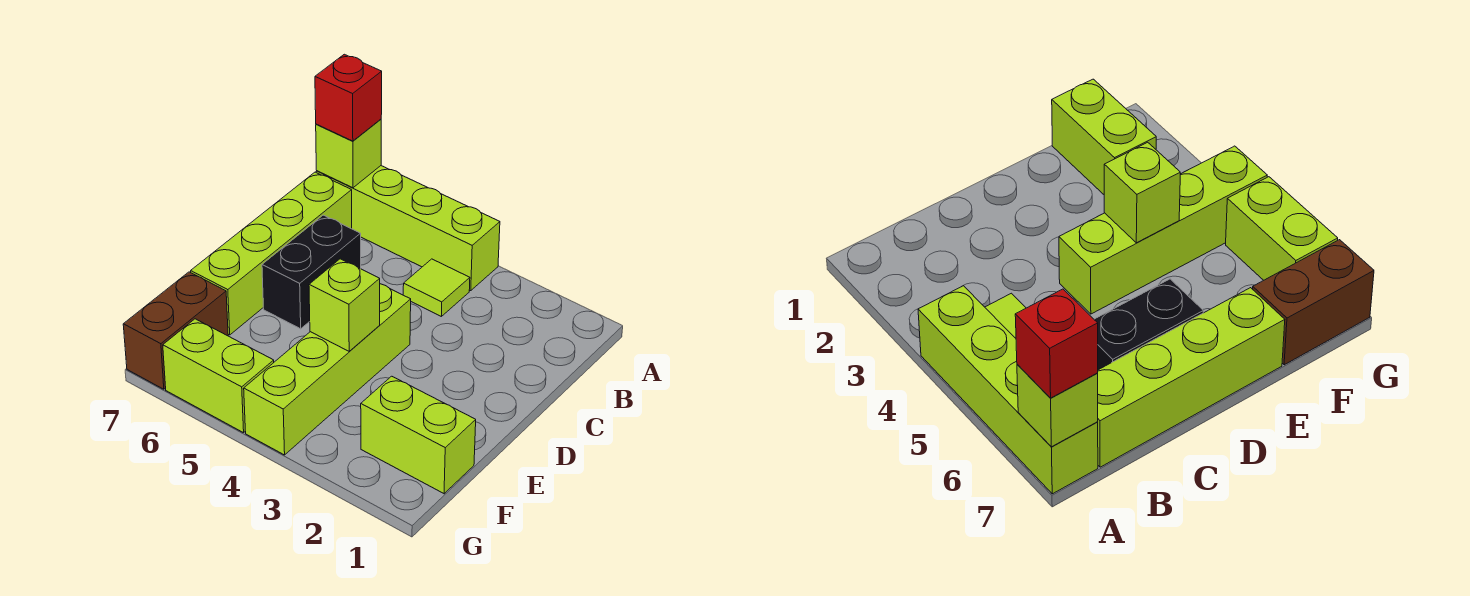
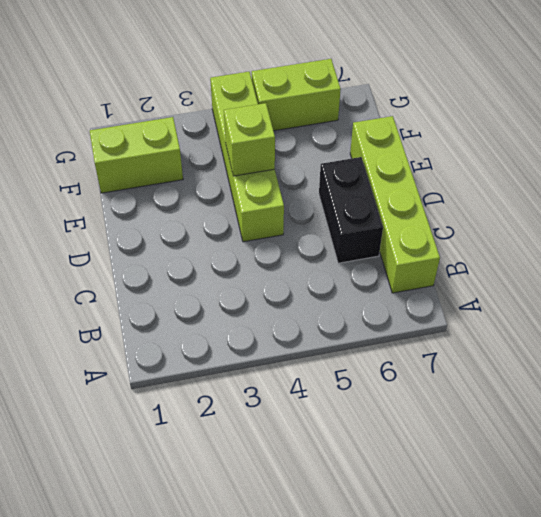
none -> lime brick A4:A7 level 1
none -> lime tile B4 level 1

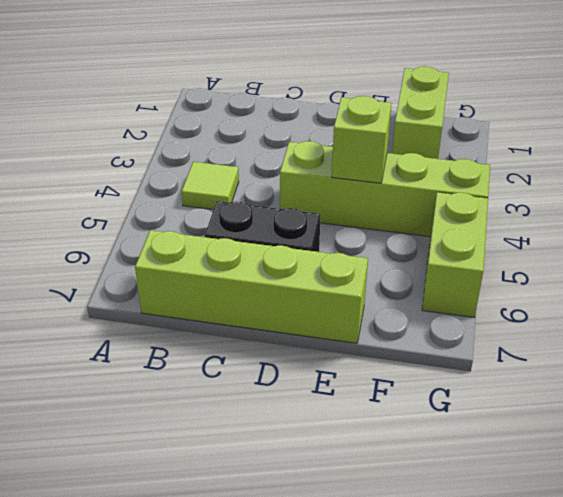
none -> lime brick A4:A7 level 1
none -> brown brick F7:G7 level 1

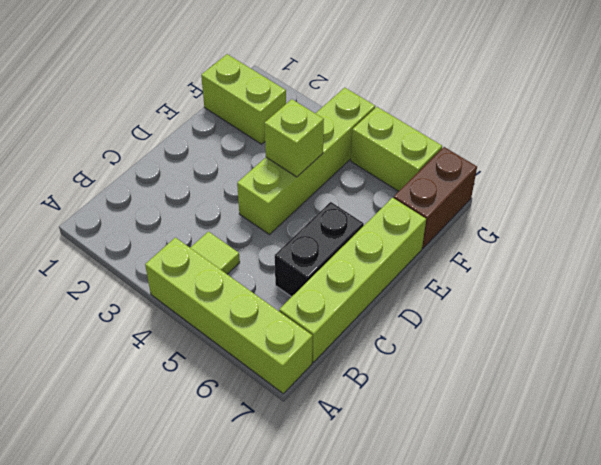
none -> lime brick A7 level 2
none -> red brick A7 level 3

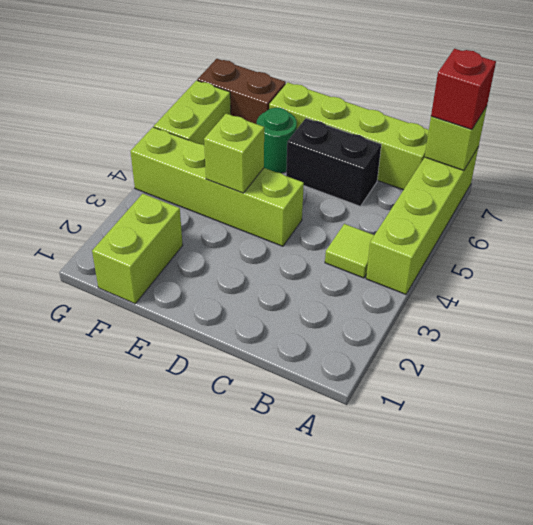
green round brick E6 level 1 -> none

